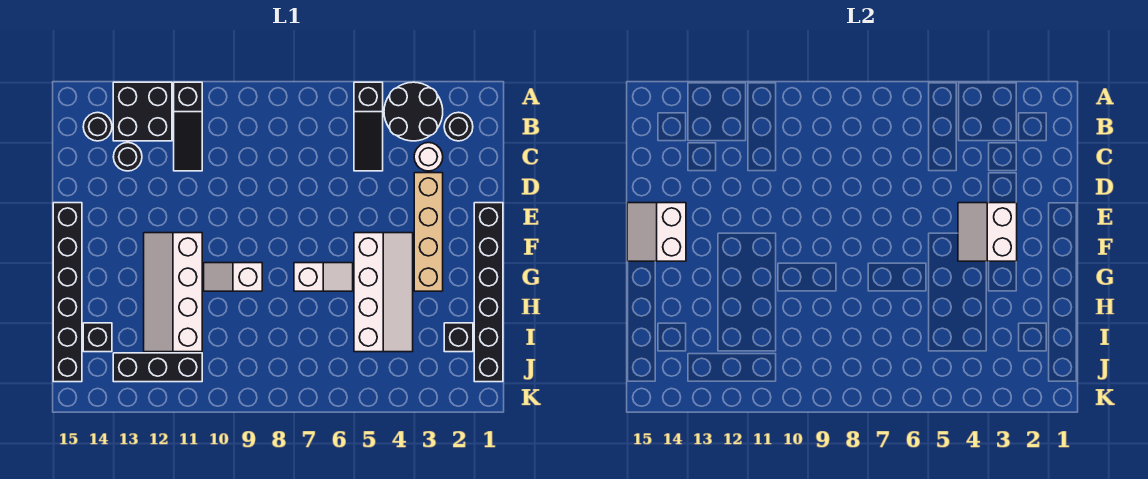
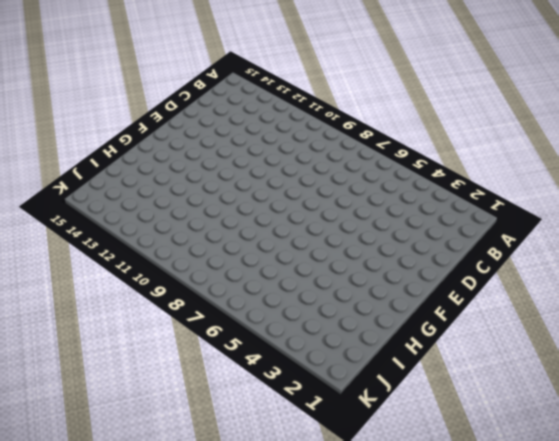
none -> black round brick A3:B4 level 1
none -> black slope A5:C5 level 1 top A
none -> black slope A11:C11 level 1 top A

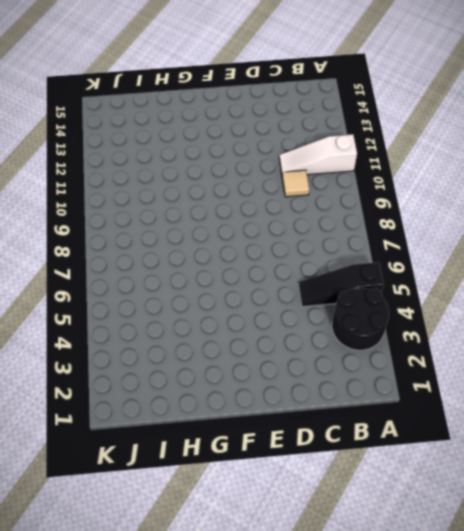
white slope A11:C11 level 1 top A -> black slope A11:C11 level 1 top A
tan tile C10 level 1 -> none
none -> black brick A12:B13 level 1
none -> black round brick B2 level 1
none -> black round brick B14 level 1

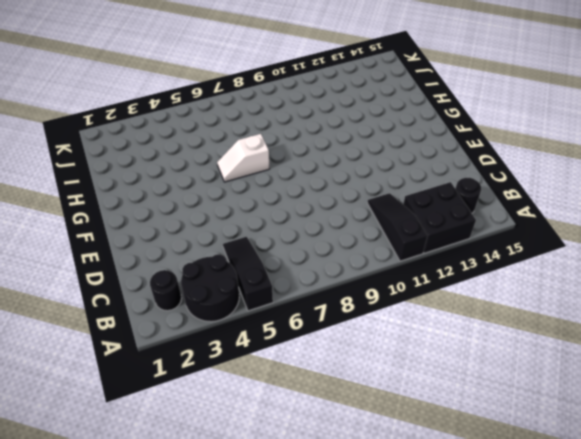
none -> white round brick C3 level 1
none -> black round brick C13 level 1
none -> tan brick D3:G3 level 1

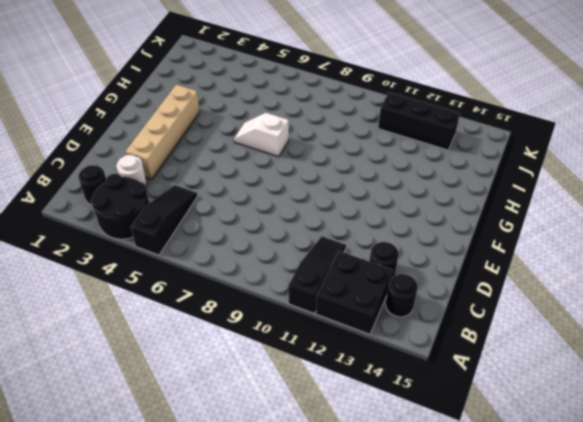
none -> black brick E1:J1 level 1
none -> black brick E15:J15 level 1
none -> white slope F4:I5 level 1 top 5

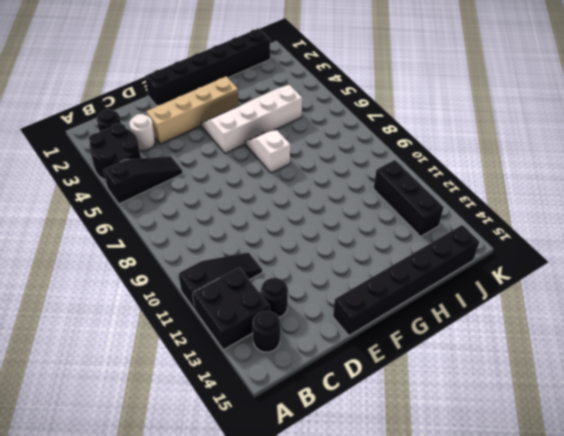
none -> white slope F11:I12 level 1 top 11
none -> white slope G9:G10 level 1 top 9
none -> black brick I2 level 1

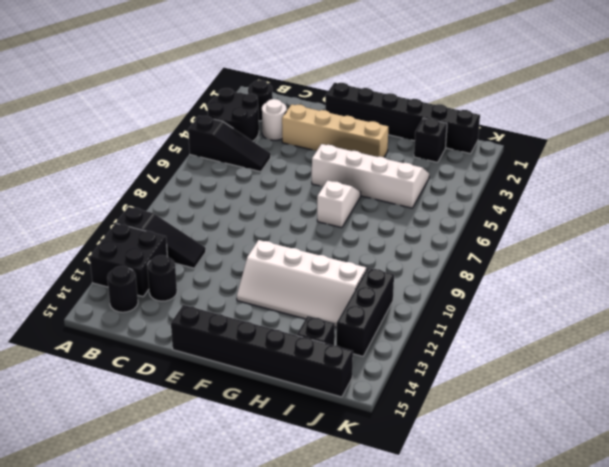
none -> white slope G9:G10 level 1 top 9
none -> white slope E3:F4 level 2 top 3
none -> white slope E14:F15 level 2 top 14

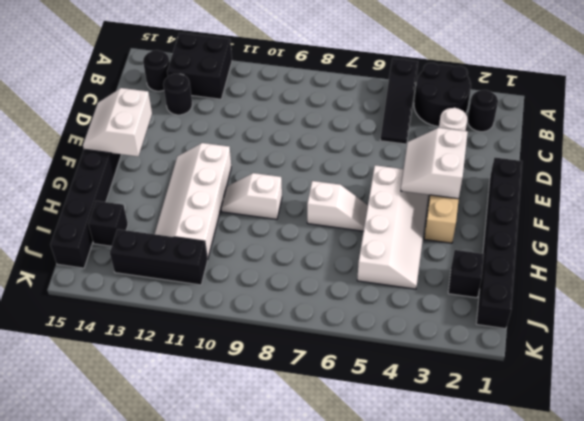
none -> black slope A11:C11 level 1 top A

